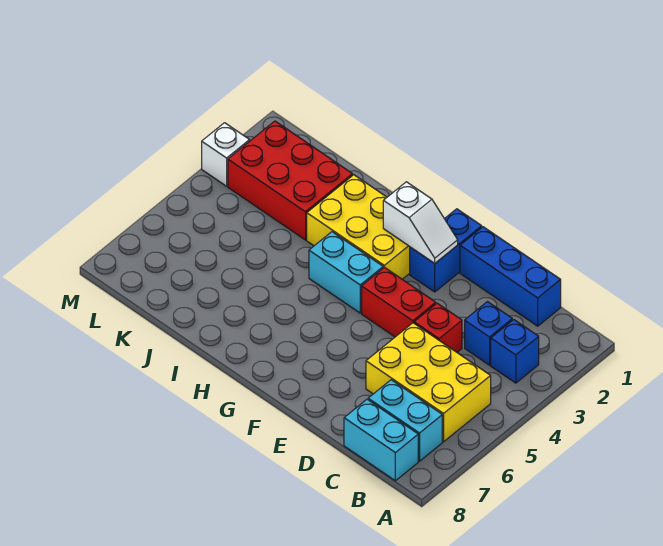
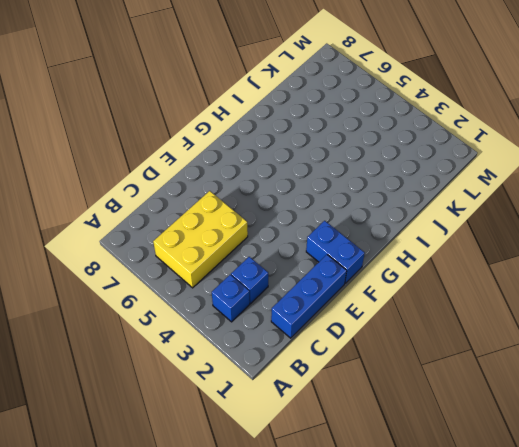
none -> cyan brick B7:C7 level 1
none -> cyan brick B8:C8 level 1
none -> red brick D4 level 1

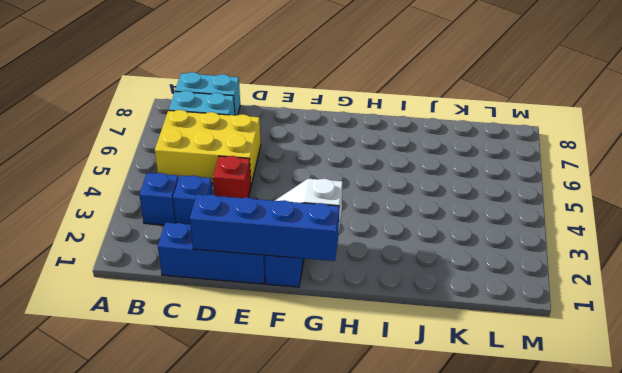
blue brick D1:G1 level 2 -> none
none -> red brick E4:F4 level 1
none -> yellow brick G2:I3 level 1
none -> cyan brick G4:H4 level 1

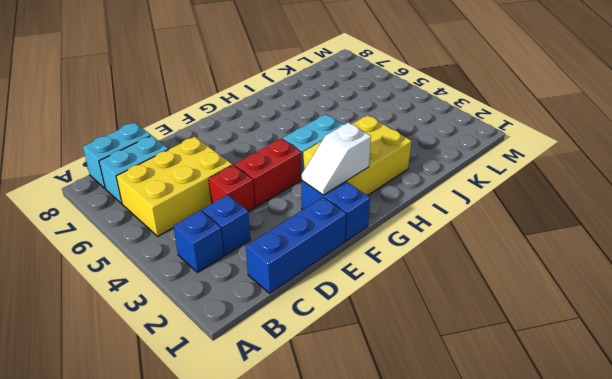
none -> red brick J2:L3 level 1
none -> white brick M3 level 1

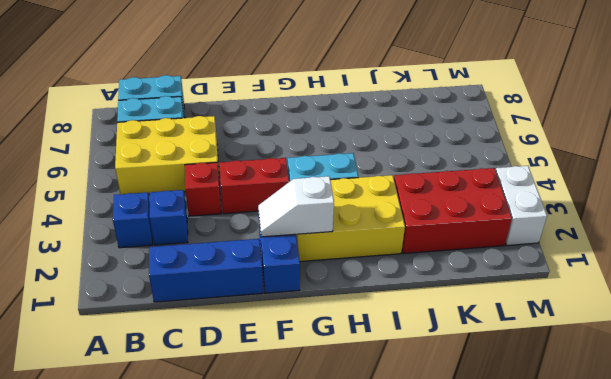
white brick M2:M3 level 1 -> white brick M3 level 1

